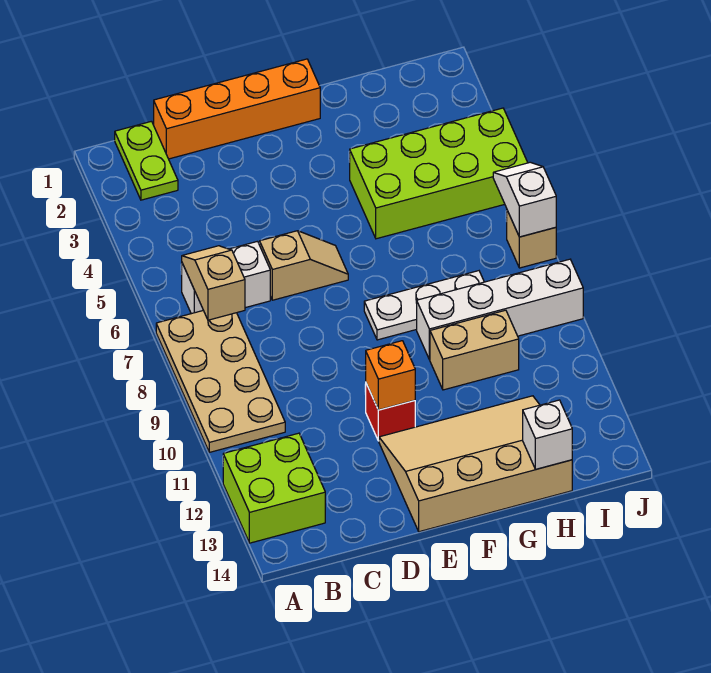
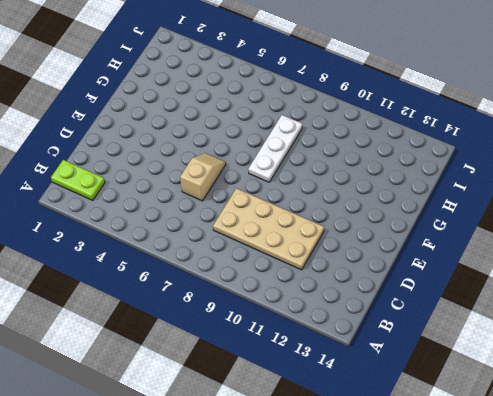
tan plate C8:D11 level 1 -> tan plate A7:B10 level 1
none -> lime brick A12:B13 level 1
none -> white brick B6:C6 level 1
none -> orange brick C1:F1 level 1

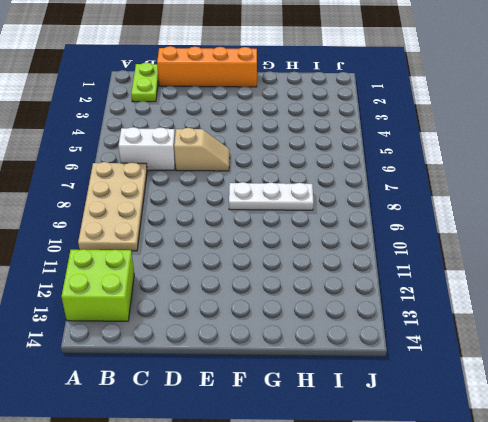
none -> red brick E11 level 1
none -> tan slope E12:H14 level 1 top 14
none -> lime brick G4:J5 level 1

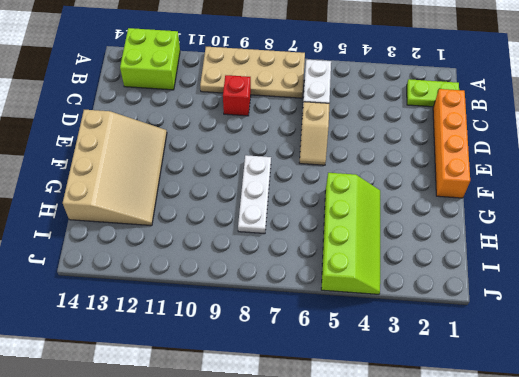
red brick C9 level 1 -> red brick E11 level 1
lime slope G4:J5 level 1 top 5 -> lime brick G4:J5 level 1
none -> white brick G9:J9 level 1
none -> tan brick G10:H10 level 1
none -> tan brick J7 level 1

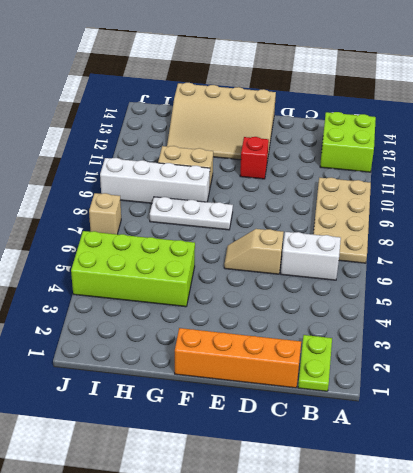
none -> tan slope B6:B7 level 2 top 7
none -> orange brick E11 level 2
none -> white brick H14 level 2

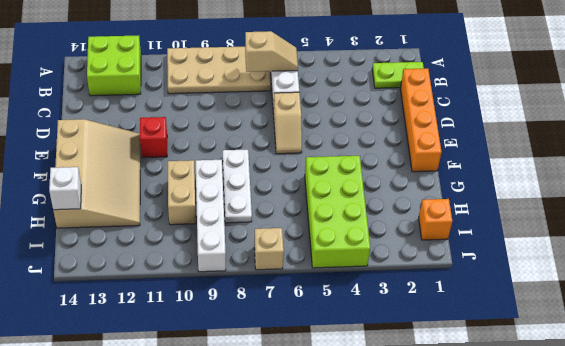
orange brick I1 level 1 -> orange brick E11 level 2
none -> white slope J6:J7 level 2 top 7

